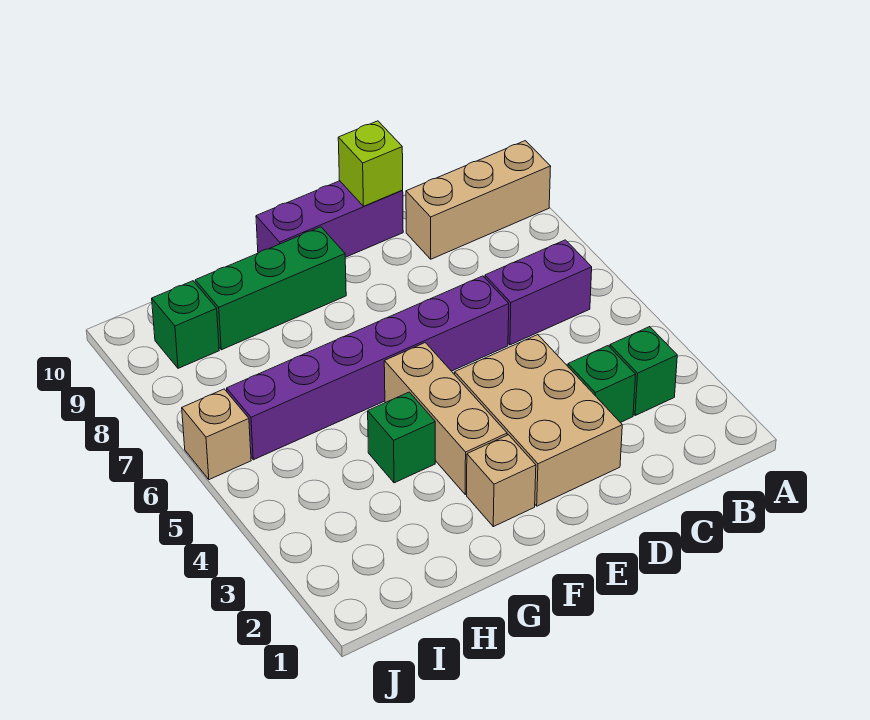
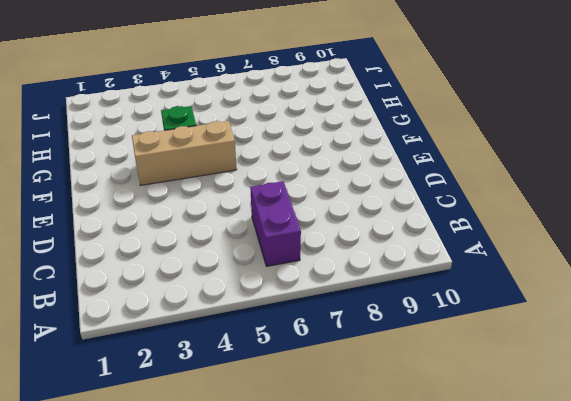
none -> tan brick A9:C9 level 1
none -> green brick B3 level 1
none -> green brick C3 level 1

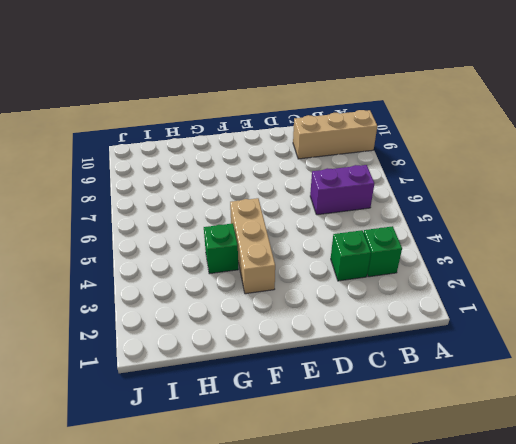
none -> tan brick D2:E4 level 1
none -> purple brick D6:I6 level 1
none -> purple brick D10:F10 level 1

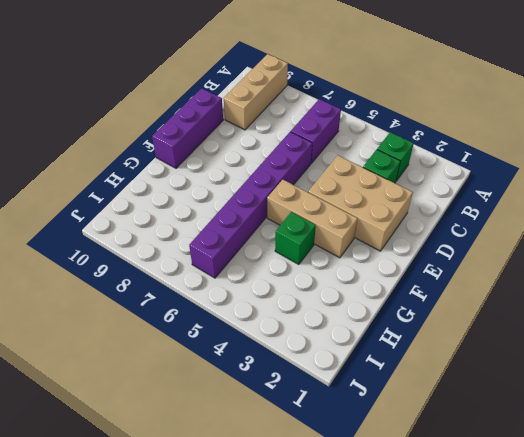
none -> tan brick F2 level 1
none -> green brick F9:H9 level 1
none -> green brick I9 level 1

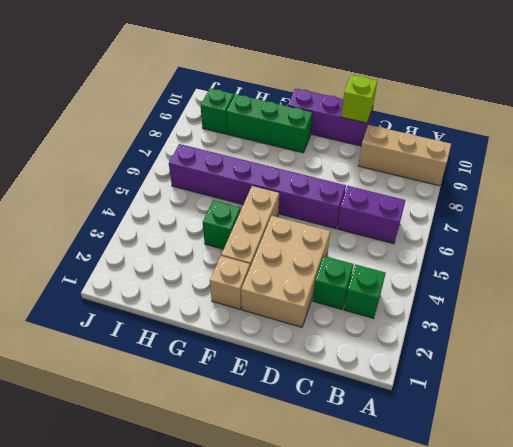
none -> tan brick J6 level 1

